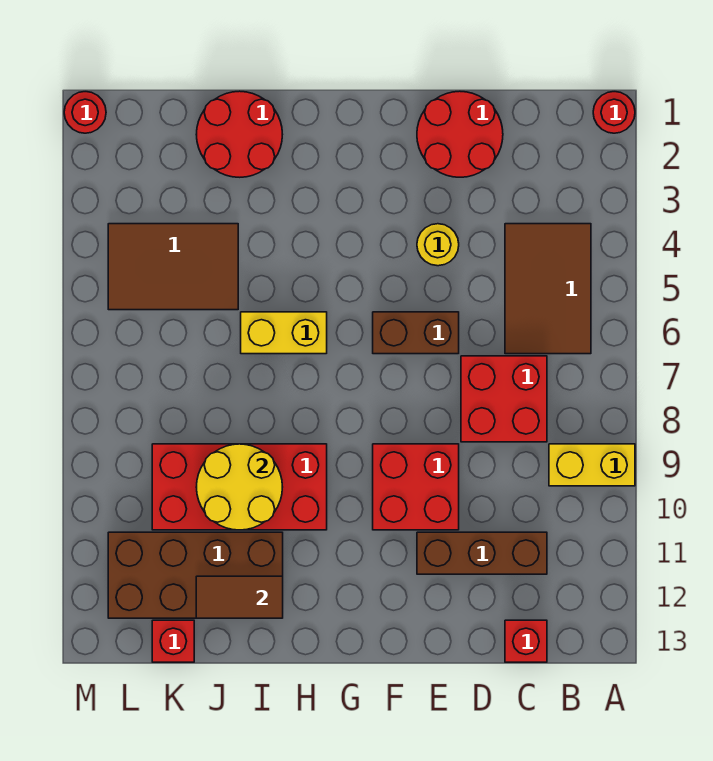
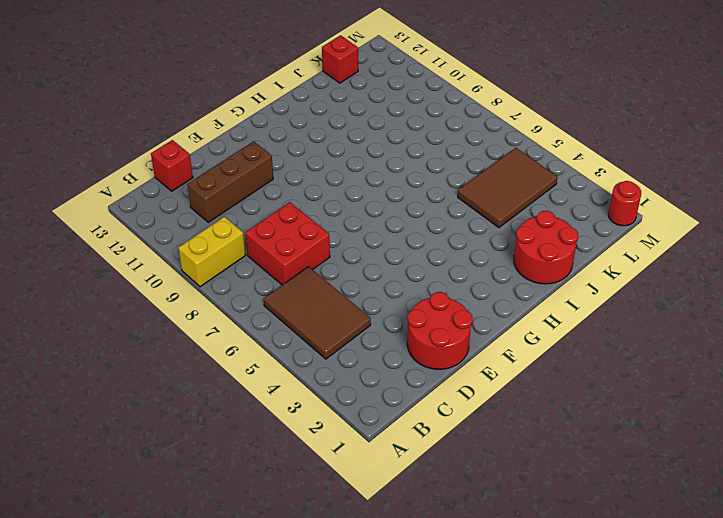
none -> red round brick A1 level 1
none -> yellow round brick E4 level 1
none -> brown brick E6:F6 level 1

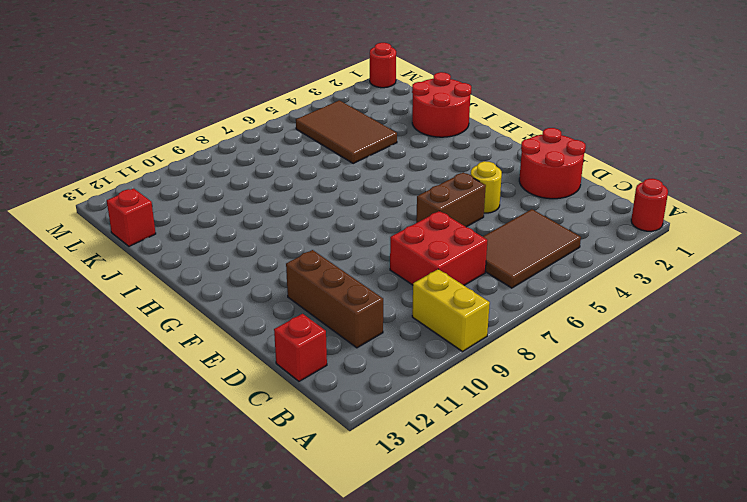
brown brick E5:E6 level 1 -> brown brick E6:F6 level 1
none -> red brick E9:F10 level 1
none -> yellow brick H6:I6 level 1
none -> red brick H9:K10 level 1

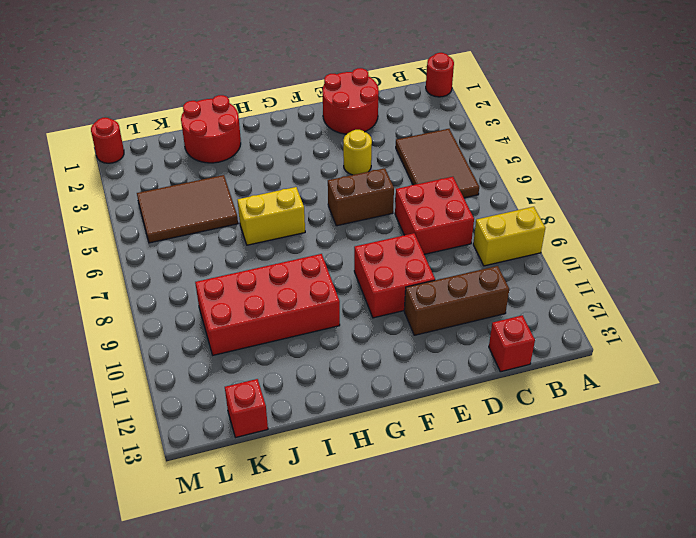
none -> brown brick I11:L12 level 1
none -> yellow round brick I9:J10 level 2
none -> brown tile I12:J12 level 2

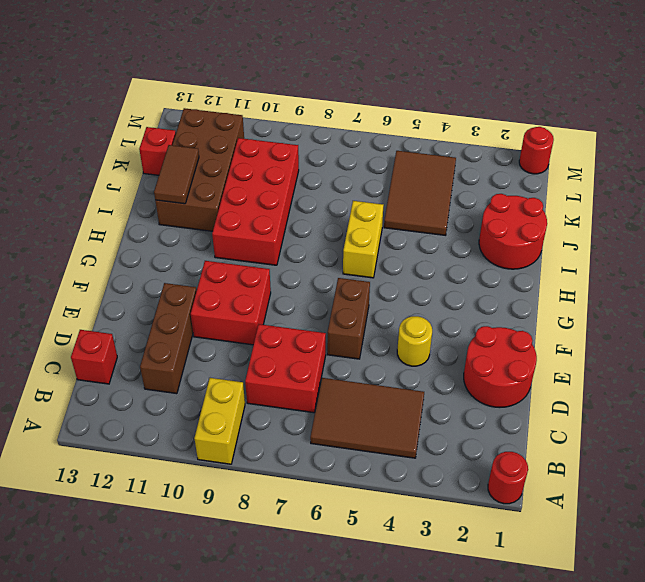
none -> yellow round brick I9:J10 level 2

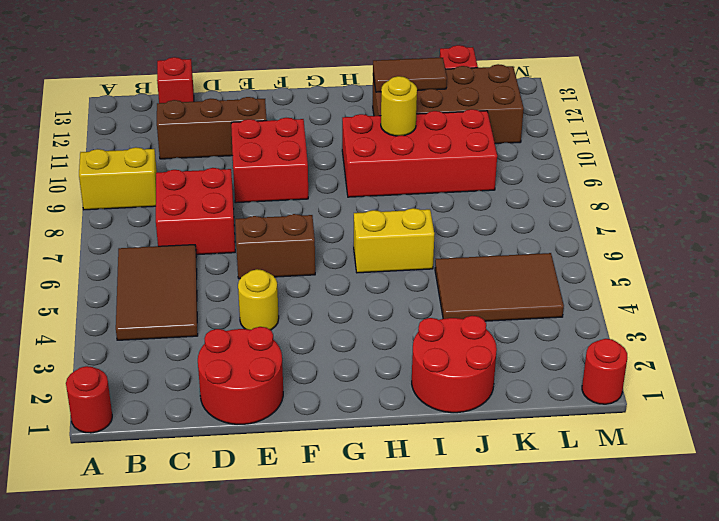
yellow round brick I10 level 2 -> yellow round brick I9:J10 level 2

